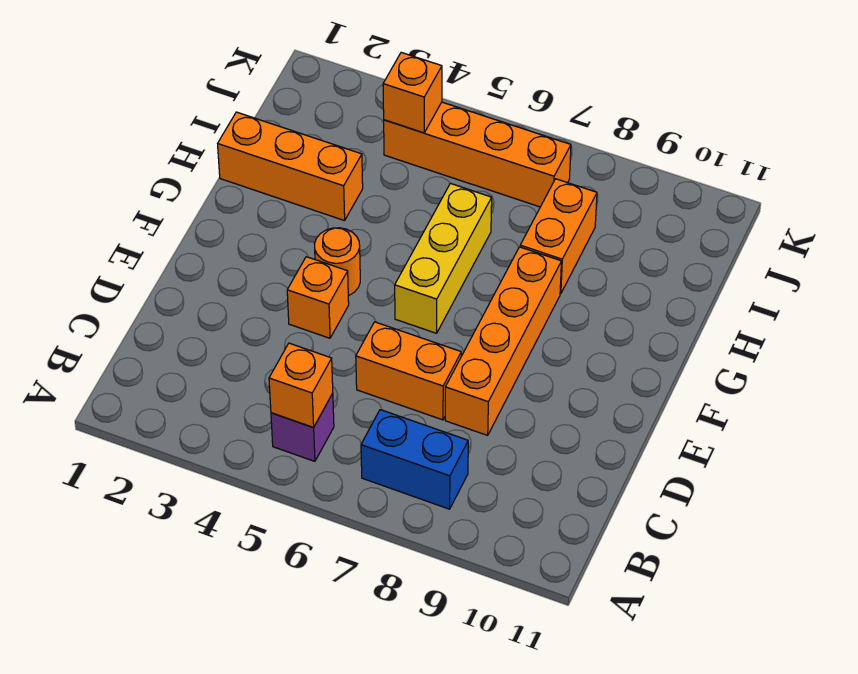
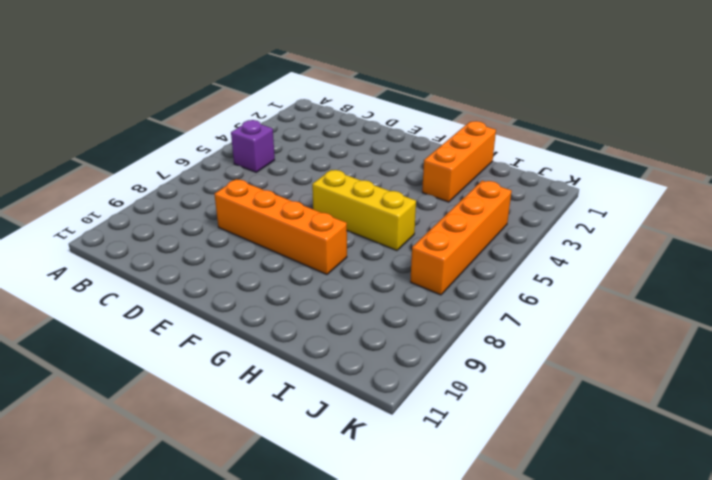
none -> blue brick B7:B8 level 1
none -> orange brick D6:D7 level 1
none -> orange brick E4 level 1

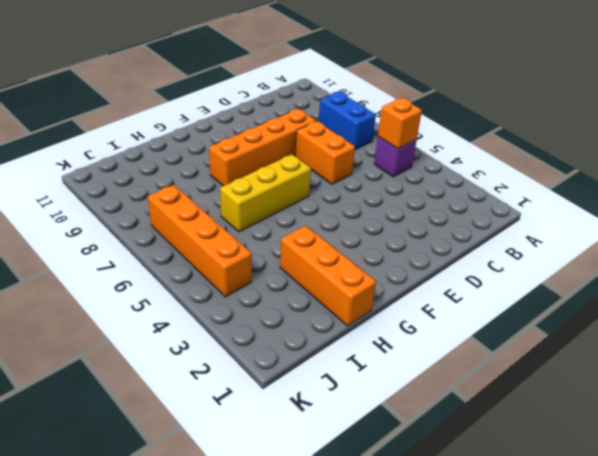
none -> orange brick E4 level 1
none -> orange round brick F4 level 1
none -> orange brick H8:I8 level 1

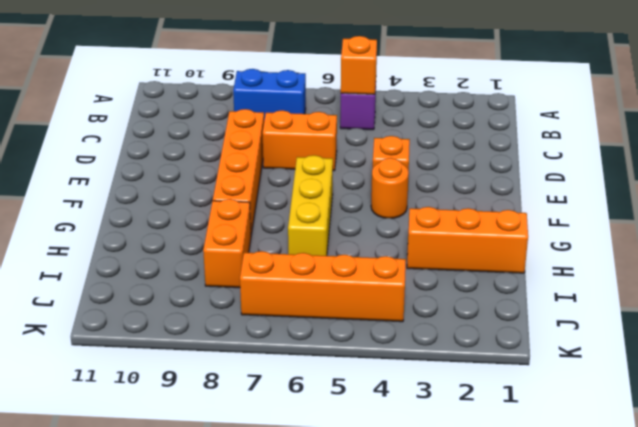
none -> orange brick J4 level 2

